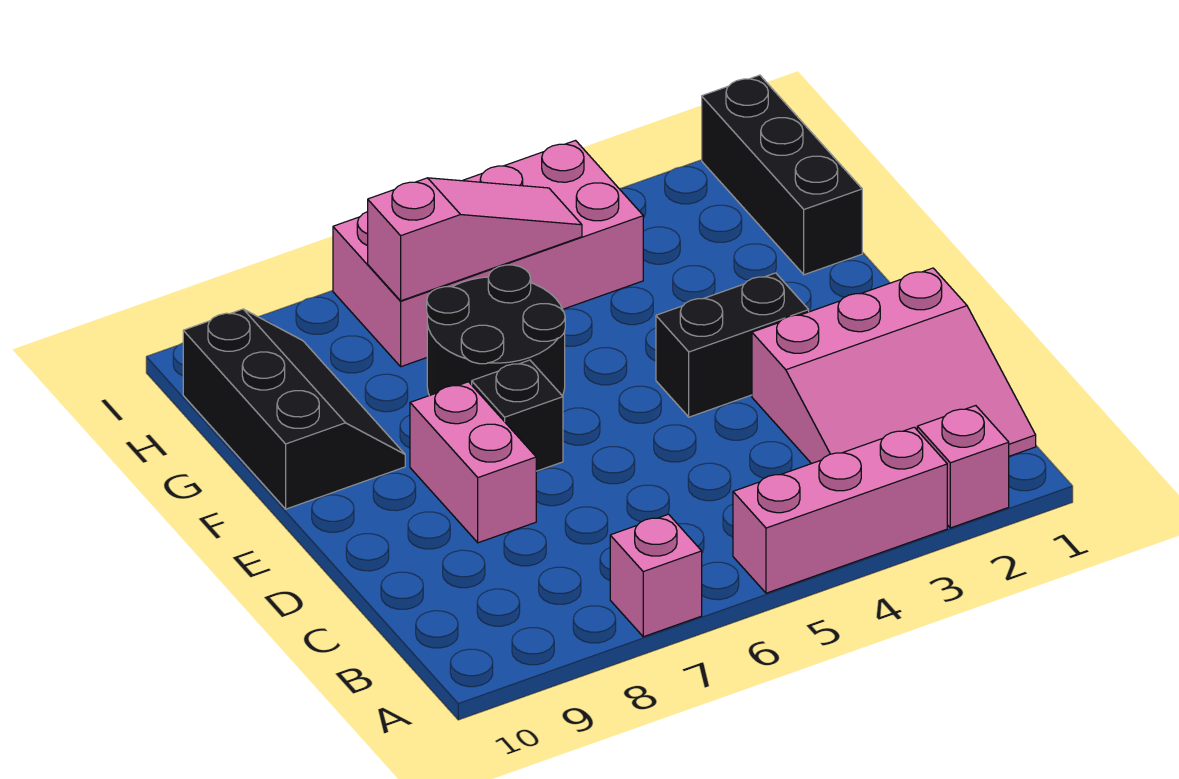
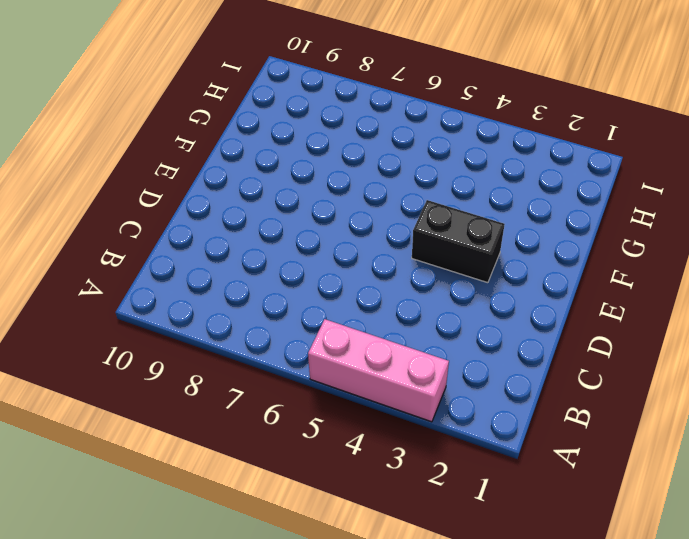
none -> pink brick A2 level 1
none -> pink brick A7 level 1
none -> pink slope B1:D3 level 1 top D

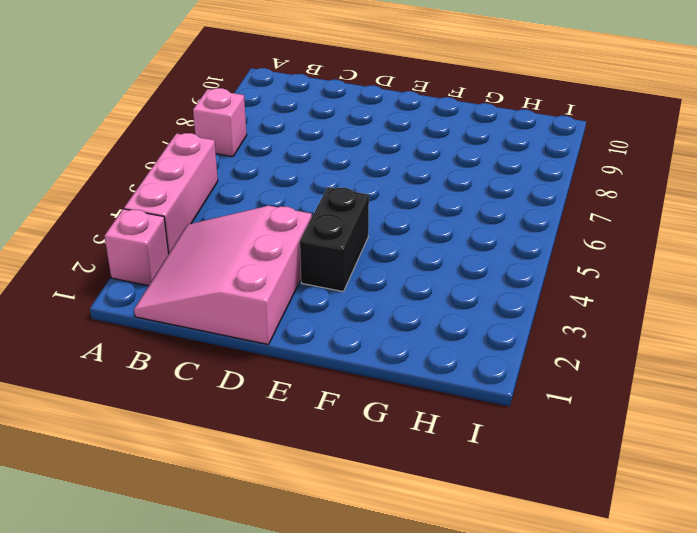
none -> pink brick D8:E8 level 1
none -> black brick E7 level 1
none -> black round brick F6:G7 level 1

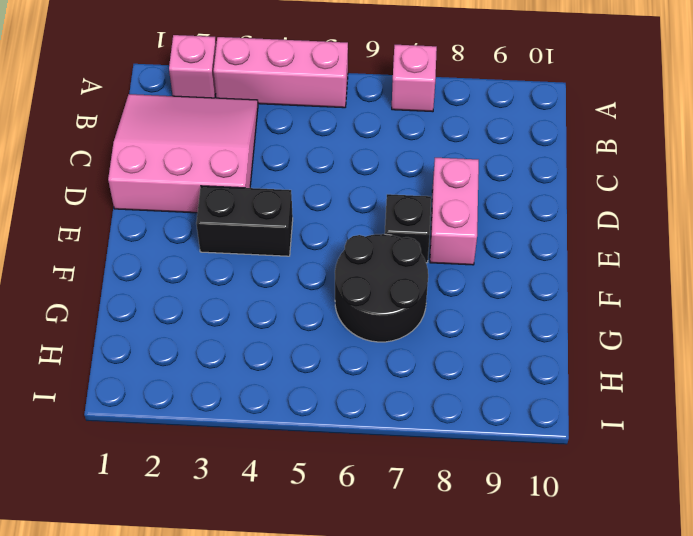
none -> black slope F9:H10 level 1 top 10
none -> black brick G1:I1 level 1
none -> pink brick H4:I7 level 1

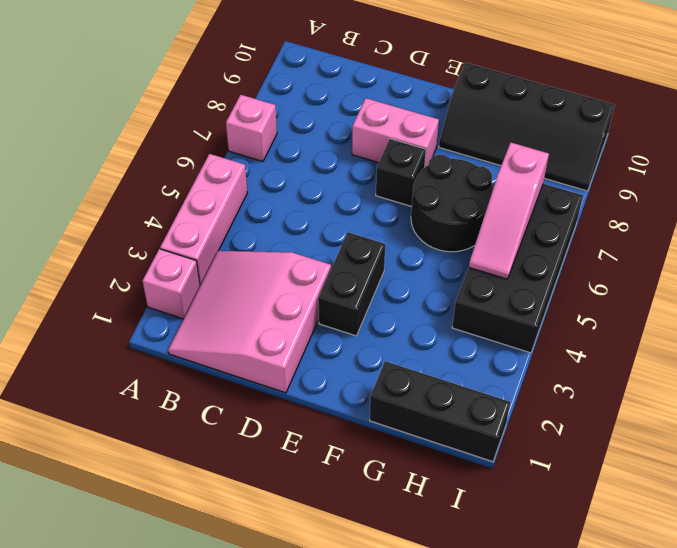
black slope F9:I10 level 1 top 10 -> black slope F9:H10 level 1 top 10
black brick H4:I7 level 1 -> pink brick H4:I7 level 1

